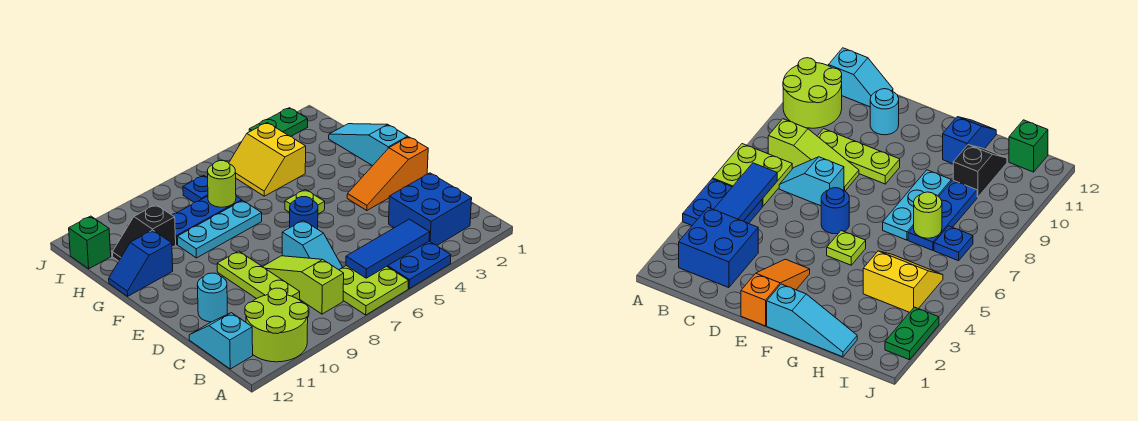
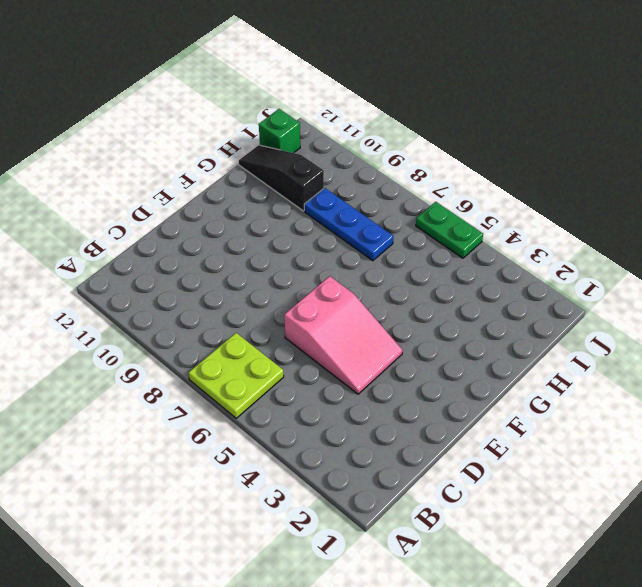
pink slope D4:E6 level 1 top 6 -> blue round brick E6 level 1
black slope H10:H12 level 1 top 10 -> black slope H10:H11 level 1 top 10
green plate J5:J6 level 1 -> green plate J2:J3 level 1
none -> blue plate A4:B5 level 1
none -> lime round brick A10:B11 level 1
none -> blue brick B2:C3 level 1

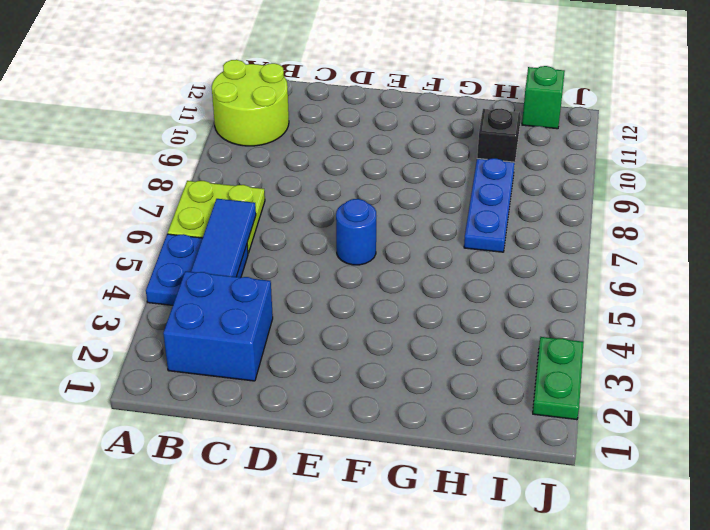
none -> lime slope B8:D8 level 1 top B
none -> cyan slope B12:C12 level 1 top B
none -> cyan slope C7:D7 level 1 top D

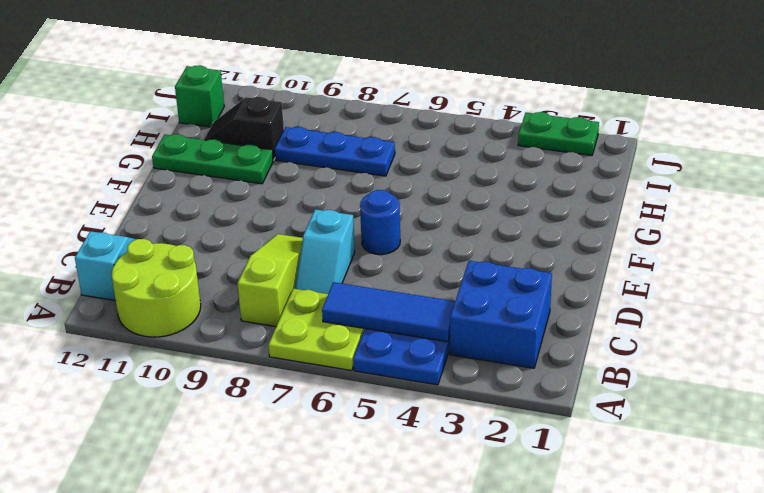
green plate G10:G12 level 1 -> blue slope G11:G12 level 1 top 11
none -> lime plate C9:E9 level 1
none -> cyan round brick D11 level 1
none -> orange slope E1:E3 level 1 top 1

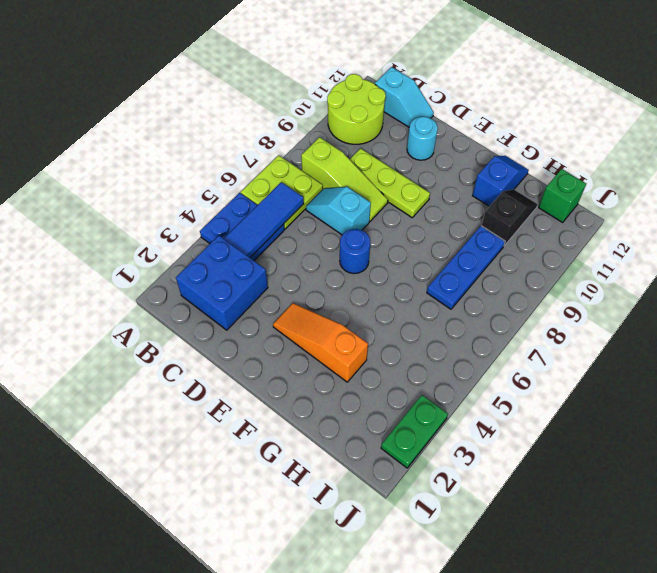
orange slope E3:G3 level 1 top G -> orange slope E1:E3 level 1 top 1
none -> cyan slope F1:H1 level 1 top F
none -> lime plate F5 level 1
none -> cyan plate G7:G9 level 1

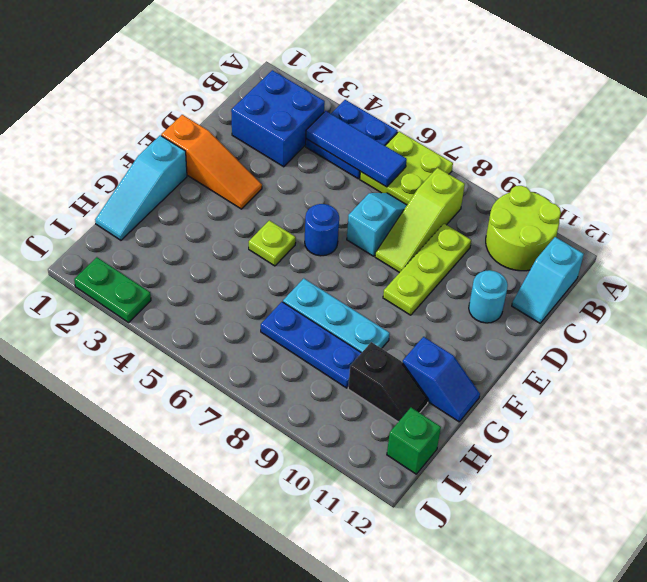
none -> yellow slope H4:I5 level 1 top 4
none -> blue plate I7 level 1
none -> lime round brick H7 level 2

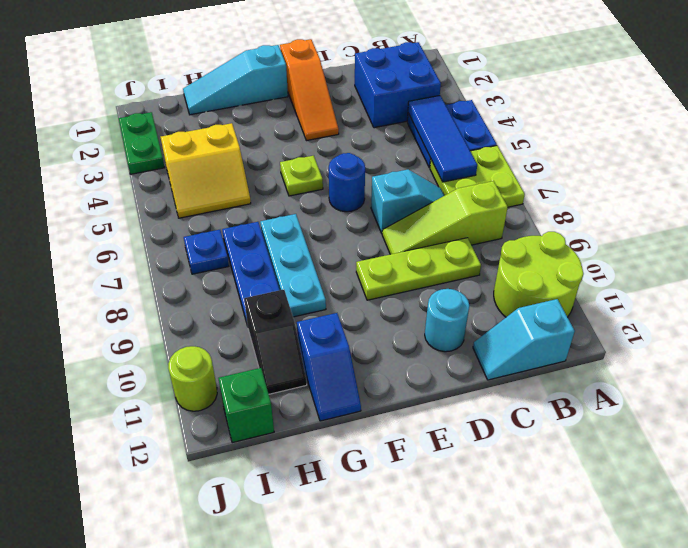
lime round brick J11 level 1 -> lime round brick H7 level 2

